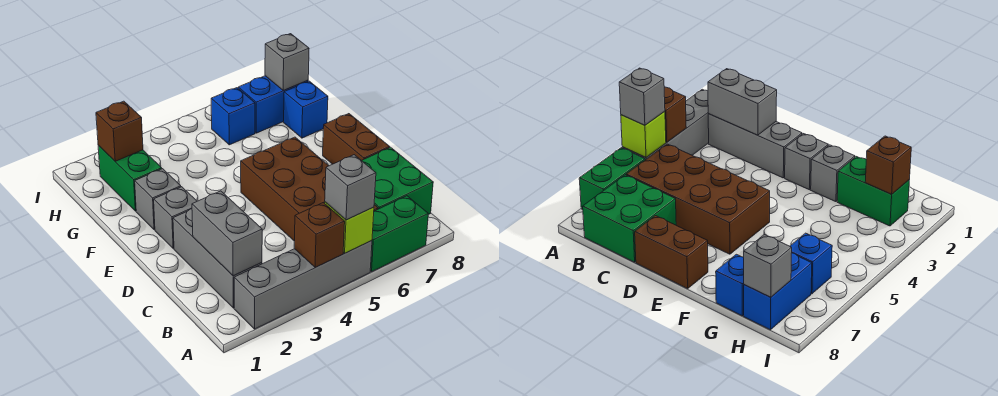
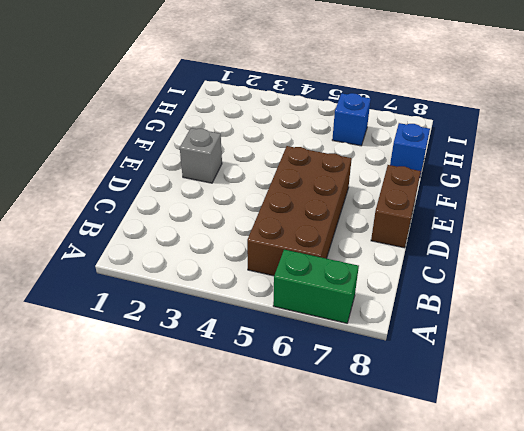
none -> grey brick A2:A5 level 1
none -> grey brick B2:D2 level 1
none -> green brick B7:C8 level 1

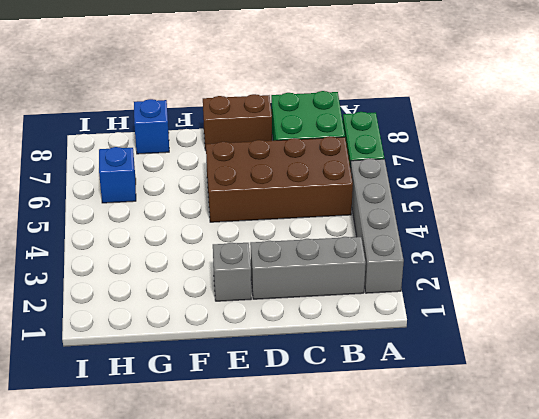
none -> grey brick F2 level 1
none -> green brick G2:H2 level 1
none -> blue brick H7:H8 level 1

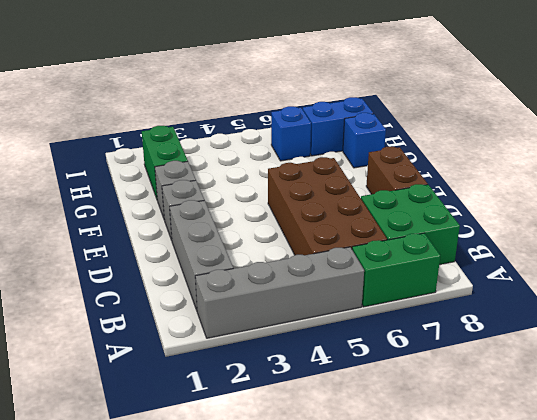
none -> brown brick A4 level 2
none -> lime brick A5 level 2
none -> grey brick B2:C2 level 2

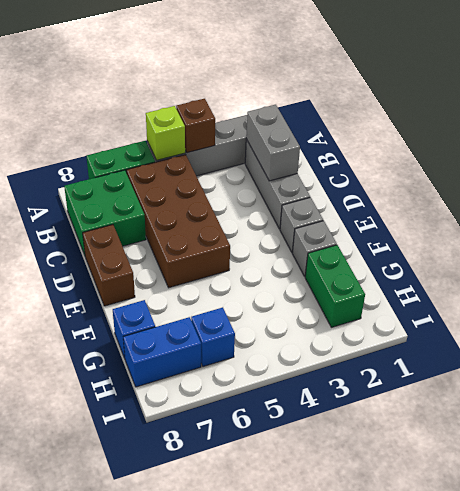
none -> brown brick H2 level 2
none -> grey brick H8 level 2
none -> grey brick A5 level 3

